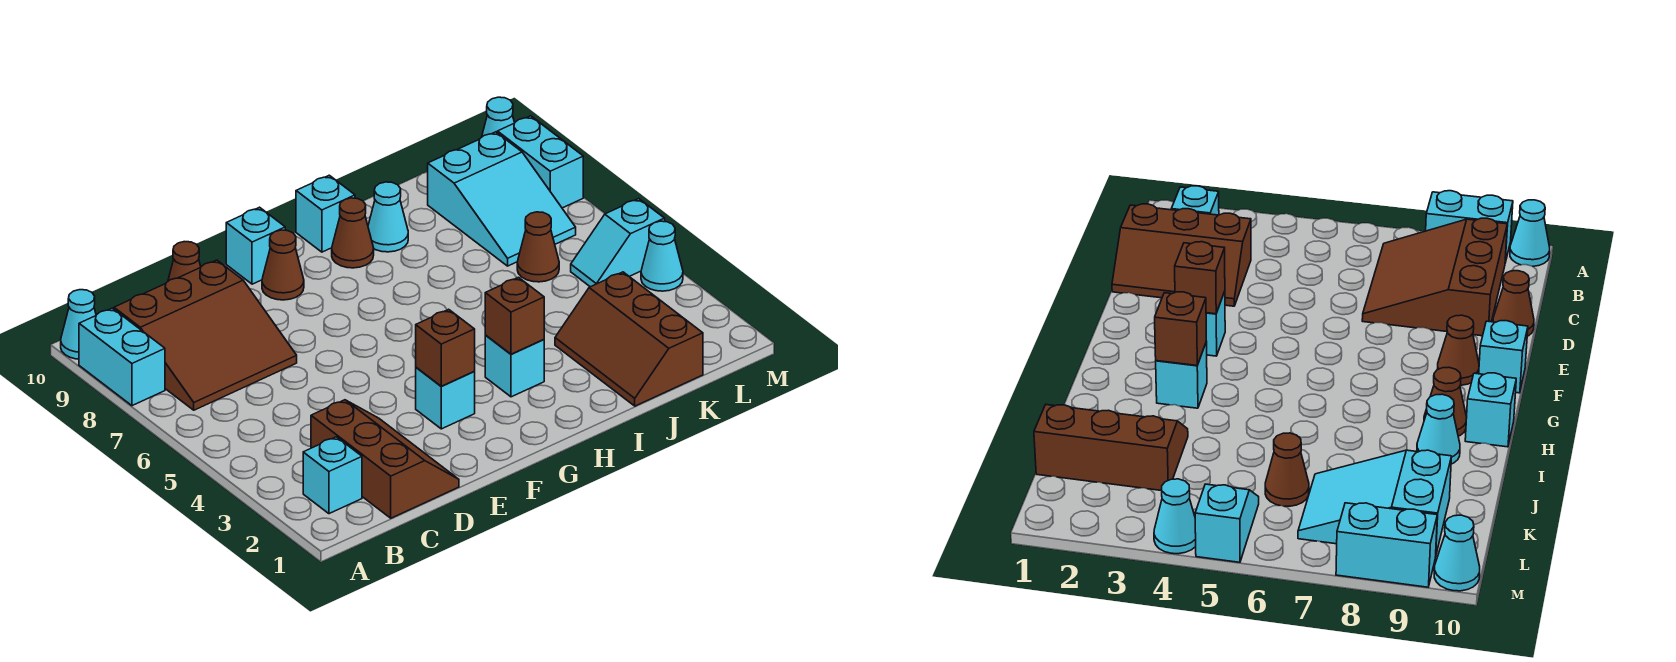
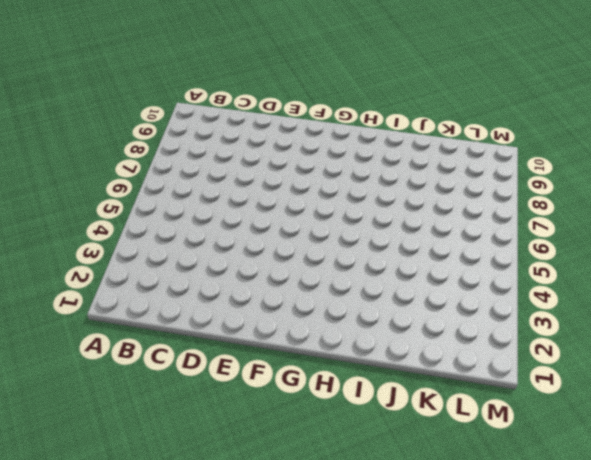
none -> cyan brick A8:A9 level 1
none -> cyan cone A10 level 1
none -> cyan brick B2 level 1

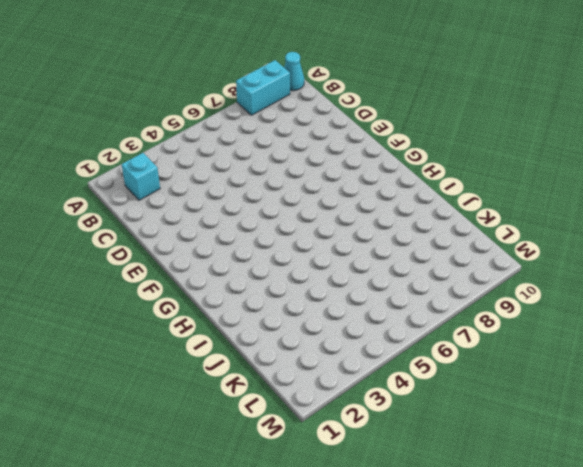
none -> brown slope B7:D9 level 1 top 9
none -> brown slope C1:D3 level 1 top C
none -> brown cone D10 level 1

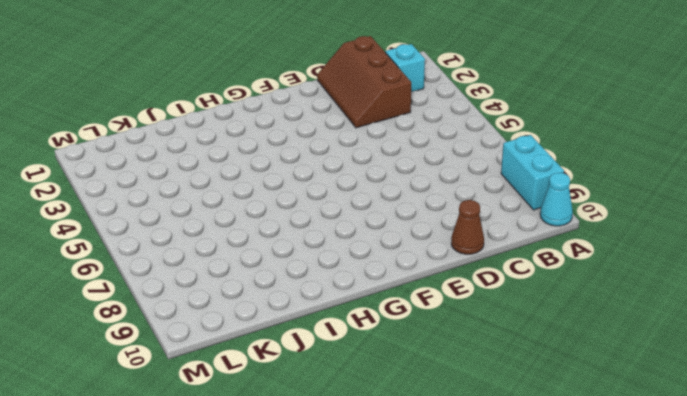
none -> brown slope B7:D9 level 1 top 9
none -> cyan brick F3 level 1
none -> brown cone F9 level 1

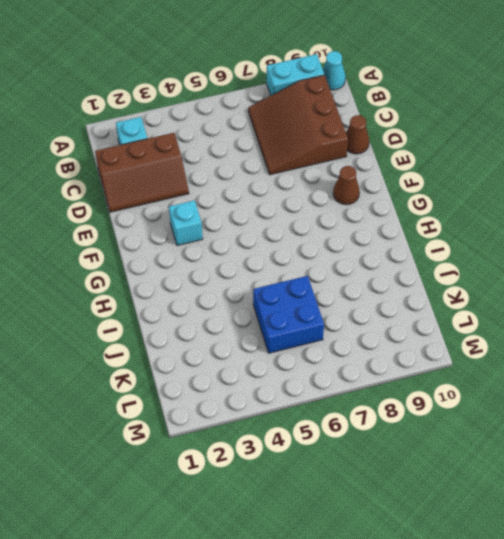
blue brick J5:K6 level 1 -> brown cone K6 level 1
none -> cyan brick F10 level 1
none -> cyan brick H3 level 1
none -> brown cone H9 level 1

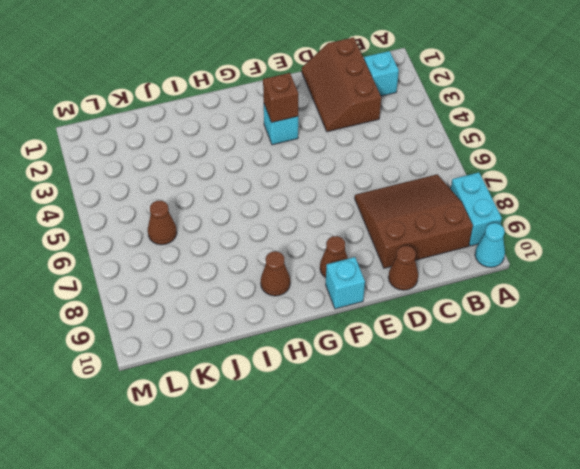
none -> cyan brick H3 level 1
none -> cyan brick H10 level 1
none -> cyan cone I9 level 1

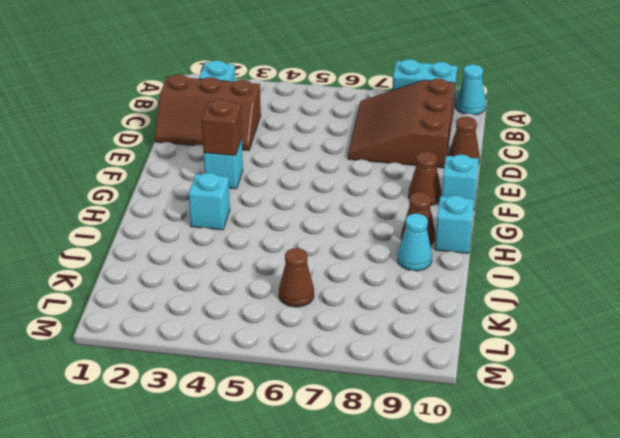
none -> brown slope J1:K3 level 1 top K
none -> cyan slope K7:L9 level 1 top 9
none -> cyan slope L5:M5 level 1 top M

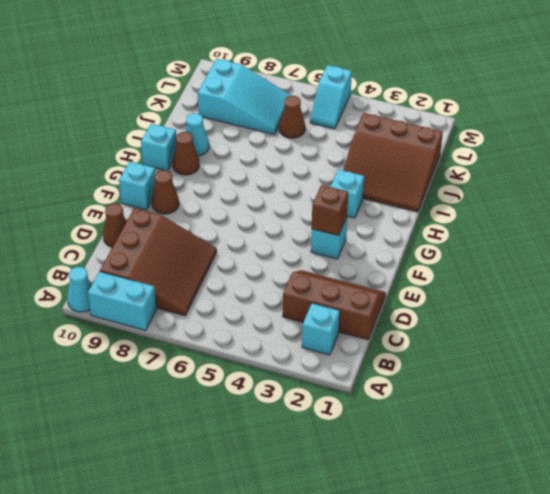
brown slope I1:K3 level 1 top K -> brown slope J1:K3 level 1 top K
none -> cyan cone M4 level 1
none -> cyan brick M8:M9 level 1
none -> cyan cone M10 level 1

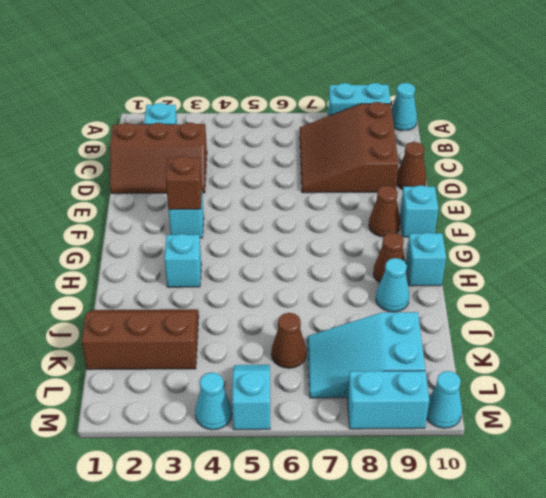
none -> brown brick H3 level 2

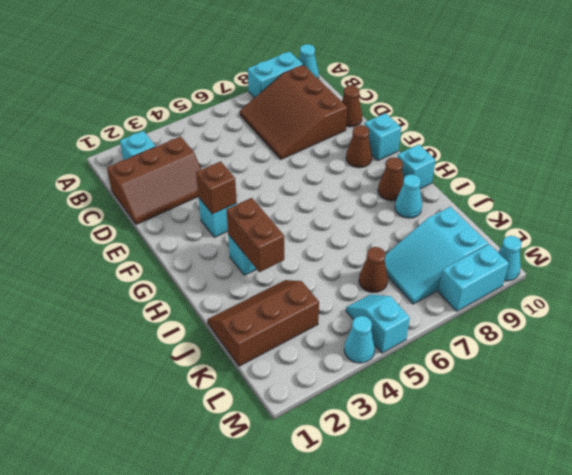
brown brick H3:I3 level 2 -> brown brick H3 level 2

